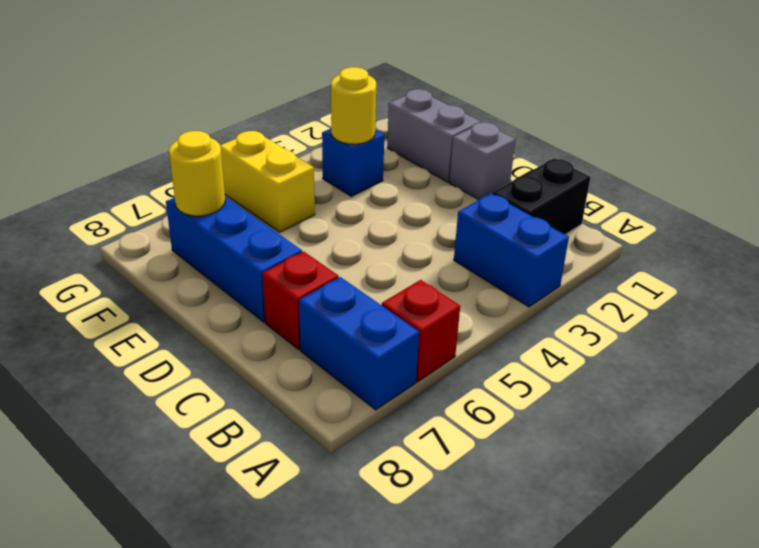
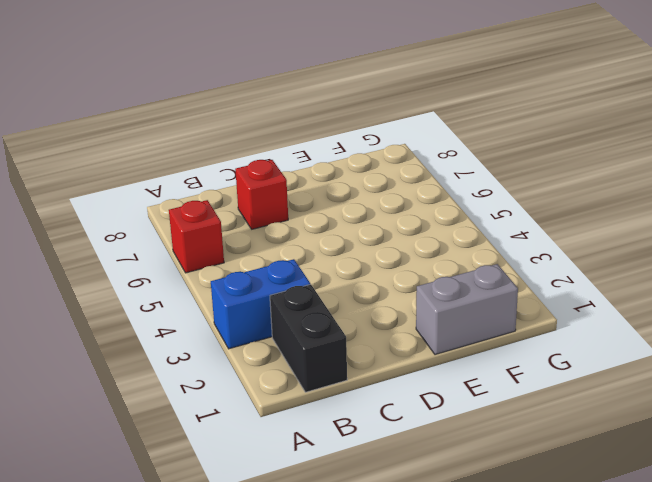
none -> blue brick A7:B7 level 1
none -> grey brick D1 level 1
none -> blue brick D7:F7 level 1

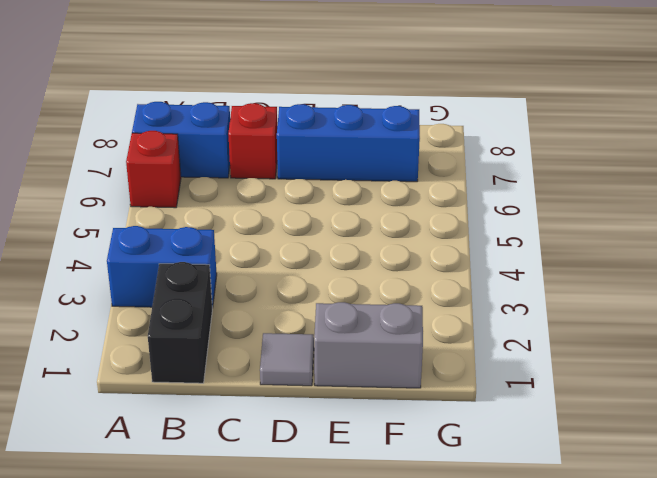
grey tile D1 level 1 -> grey brick D1 level 1
none -> blue brick F3 level 1
none -> yellow brick F5:G5 level 1
none -> yellow round brick F3 level 2

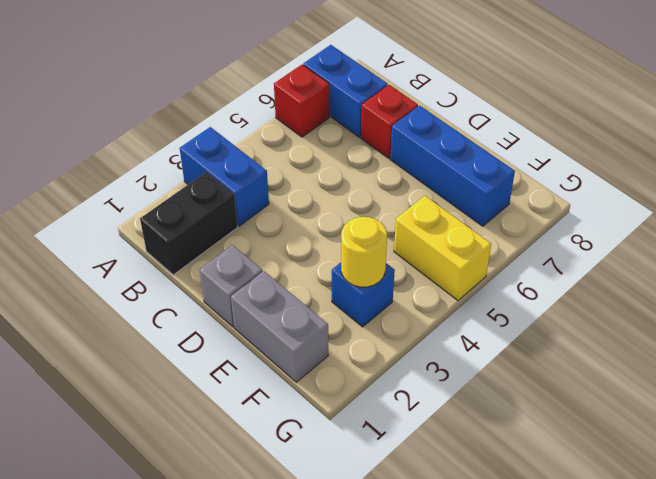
none -> yellow round brick F7 level 2

